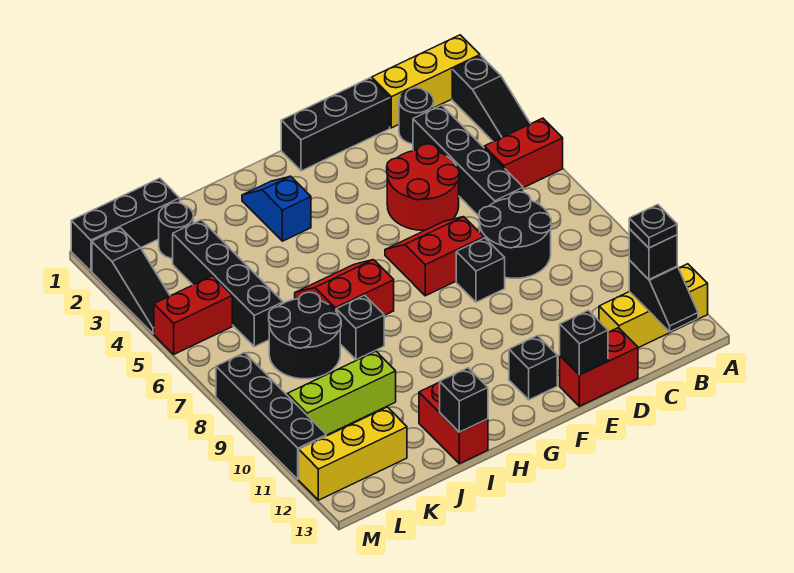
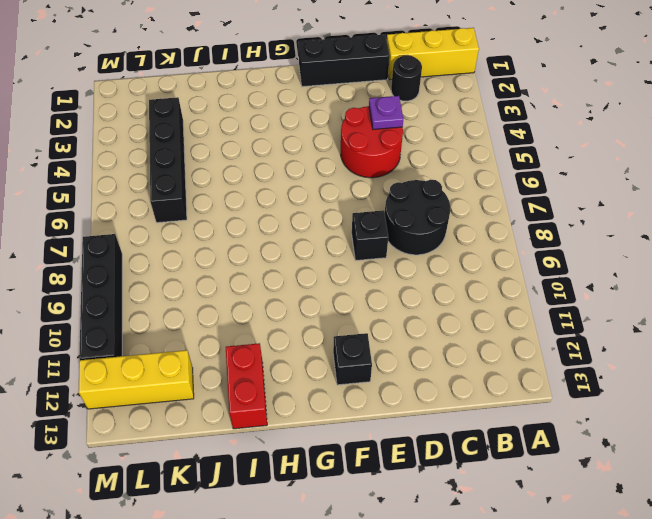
purple plate D4 level 2 -> none
none -> black slope A2:A4 level 1 top 2
none -> red brick A5:B5 level 1
none -> yellow brick A12:C12 level 1
none -> black brick C3:C6 level 1

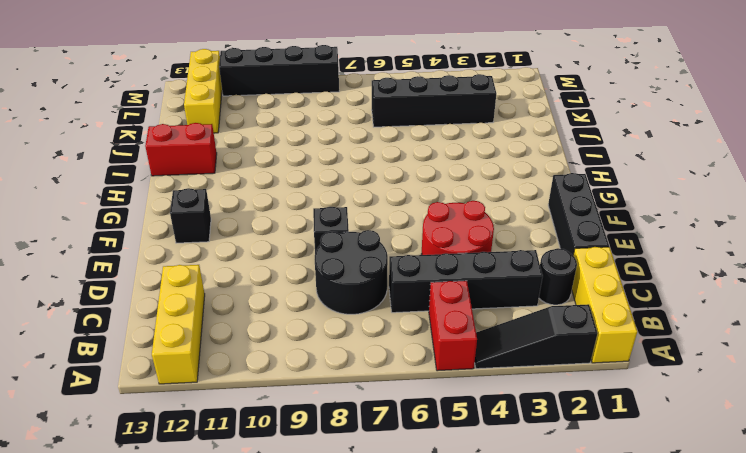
none -> red brick D13:E13 level 1
none -> red slope E6:F7 level 1 top 7
none -> blue slope H2:H3 level 1 top 3
none -> red slope H6:I7 level 1 top 7

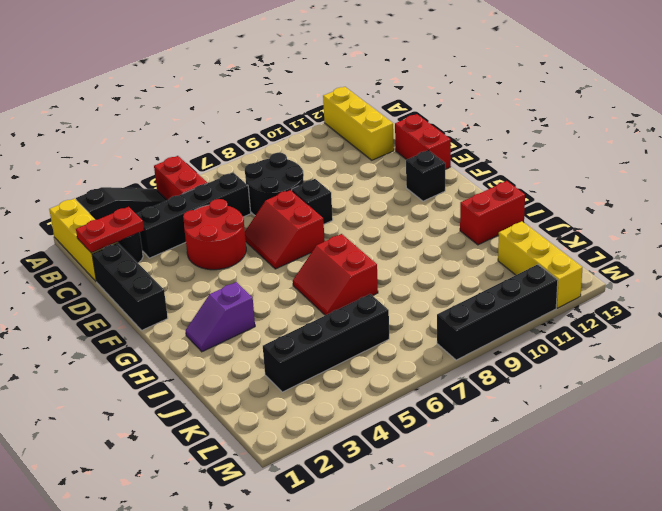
red plate C1:C2 level 2 -> none
purple slope H2:H3 level 1 top 3 -> blue slope H2:H3 level 1 top 3
none -> black brick I8 level 1
none -> black round brick J7:K8 level 1
none -> lime brick J10:L10 level 1
none -> black brick K1:M1 level 1

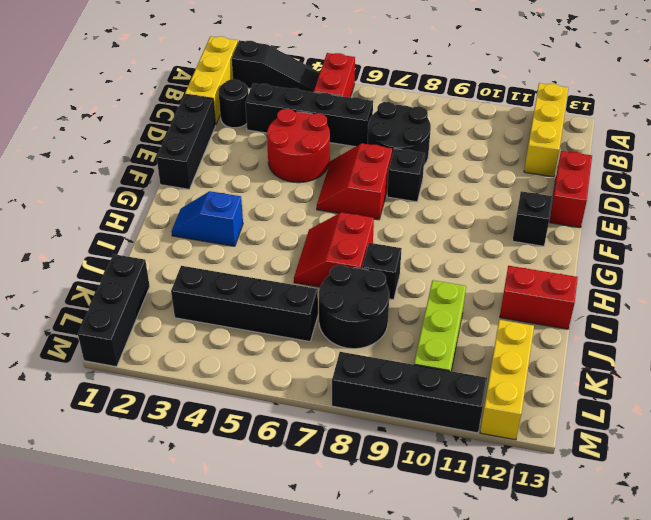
none -> black round brick K2 level 1
none -> red brick L5:M5 level 1
none -> black slope M2:M4 level 1 top 2
none -> black slope B12:B13 level 2 top 12

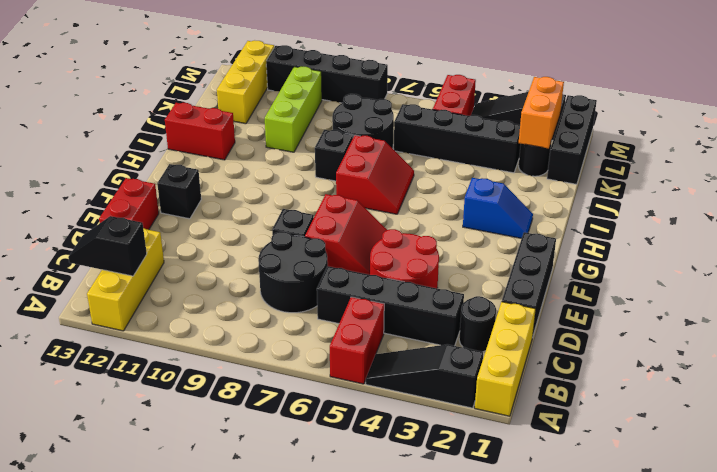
orange brick K2:L2 level 2 -> none
none -> black brick E13 level 2
none -> black brick I13 level 2
none -> black brick B12 level 3
none -> black plate B12 level 4

